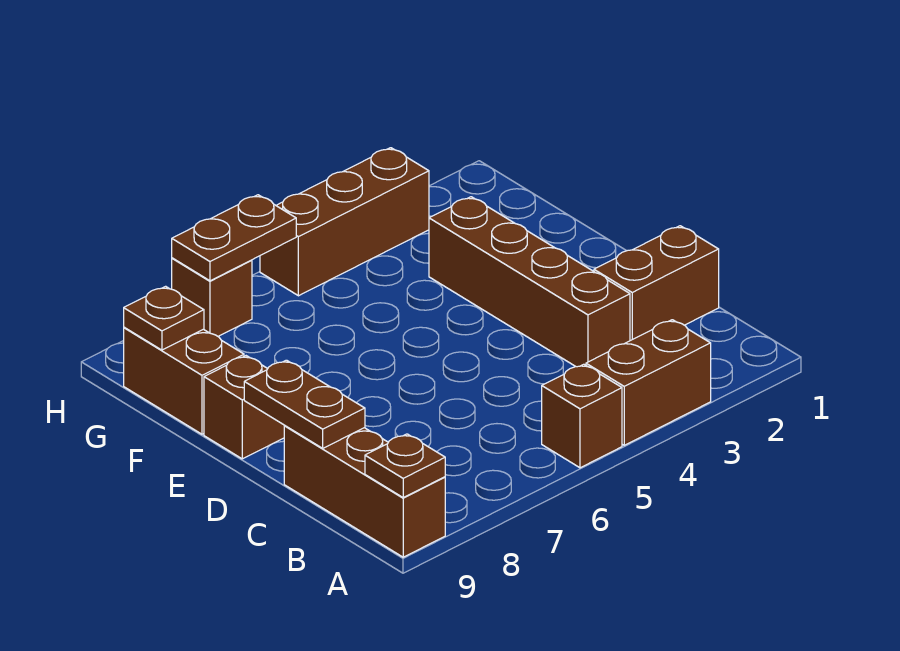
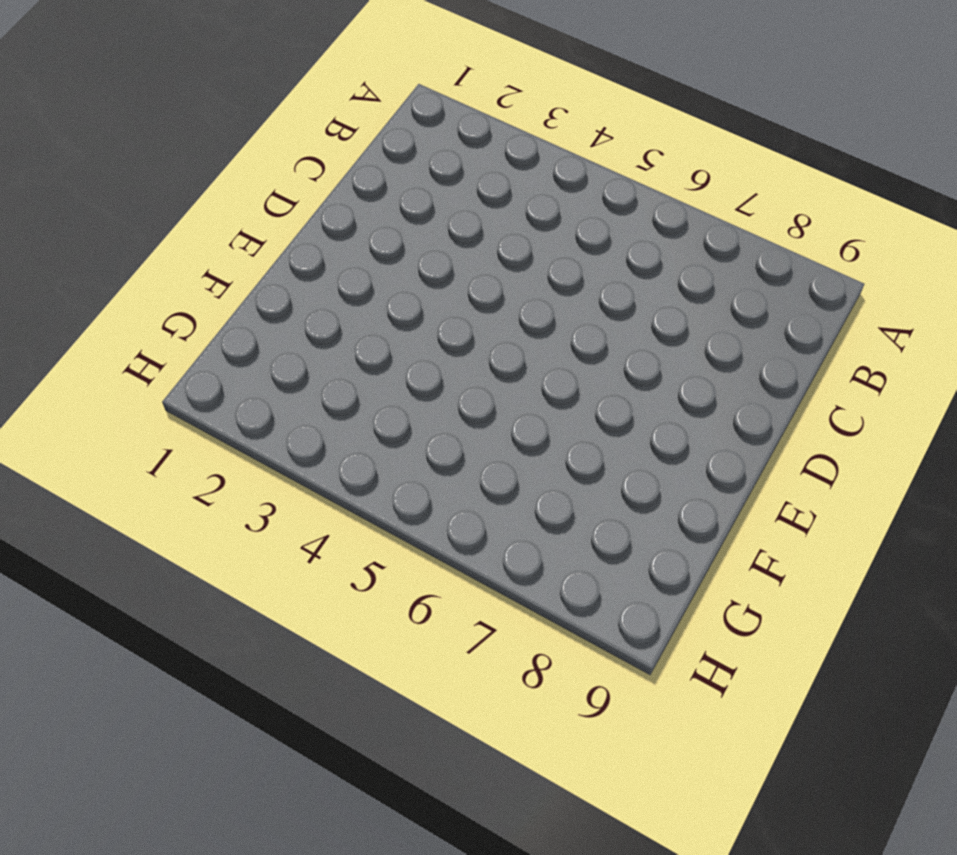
none -> brown brick A3:A4 level 1
none -> brown brick A5 level 1
none -> brown brick A9:C9 level 1

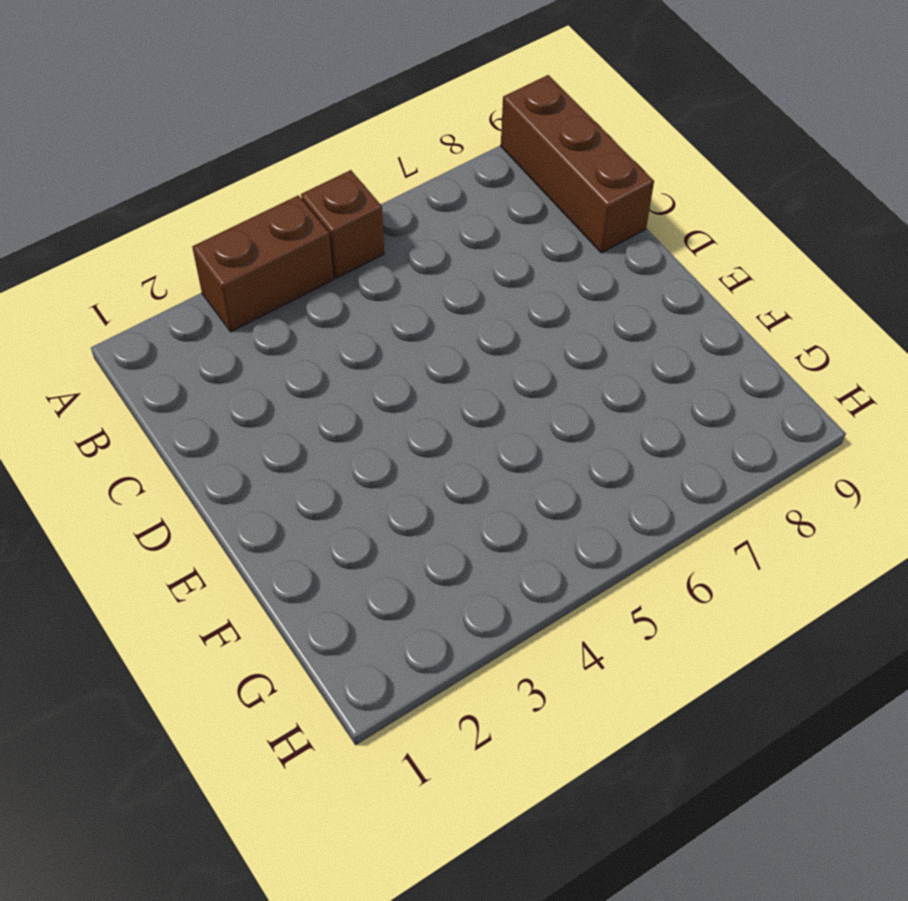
none -> brown brick C1:C2 level 1
none -> brown brick C3:F3 level 1
none -> brown brick E9 level 1

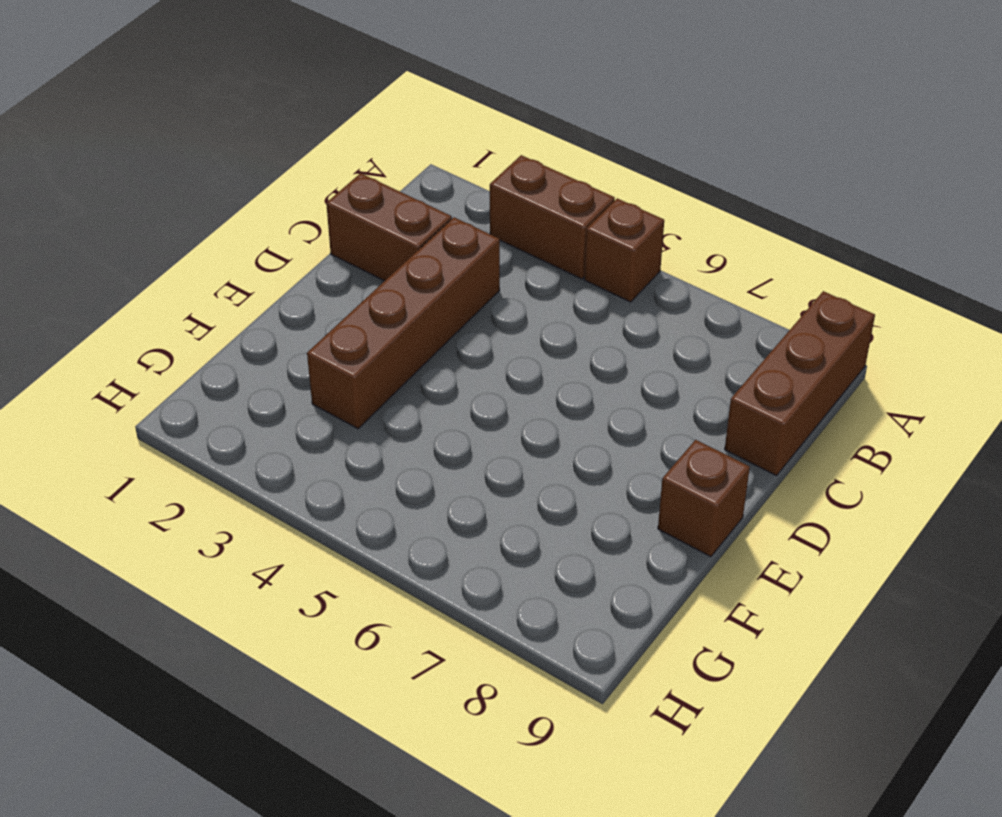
none -> brown brick F9:G9 level 1
none -> brown brick H3:H5 level 1
none -> brown brick H7 level 1

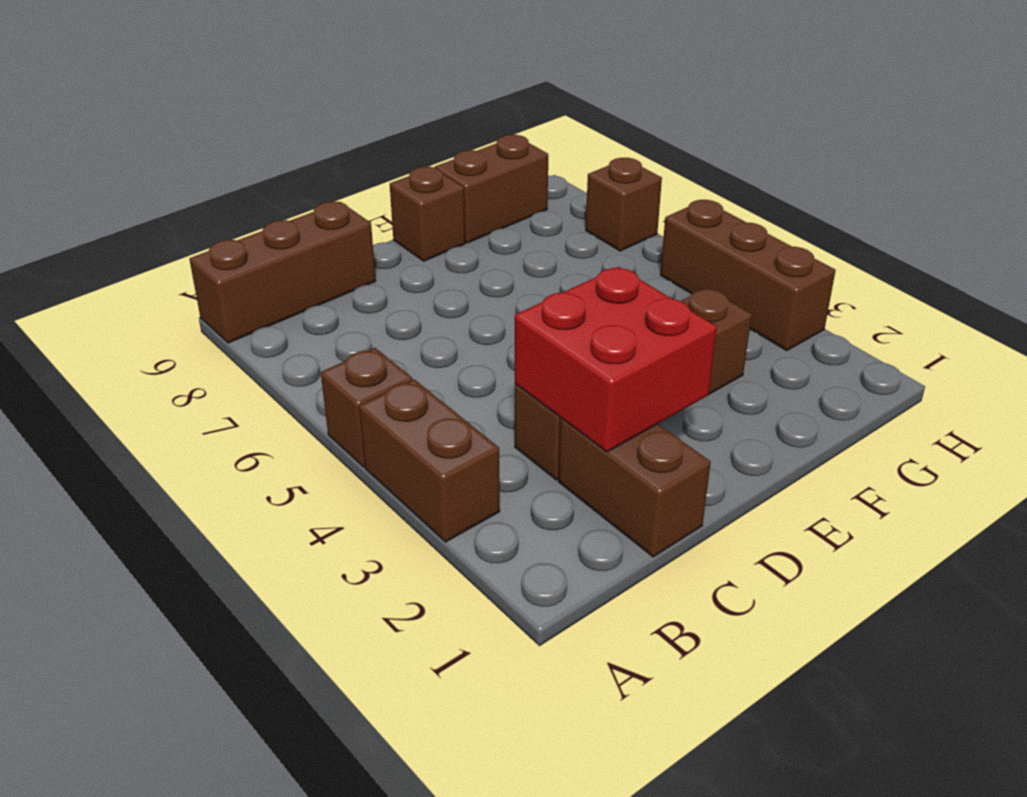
red brick C2:D3 level 2 -> none
none -> brown plate A9 level 2
none -> brown plate C9:D9 level 2
none -> brown plate G9 level 2

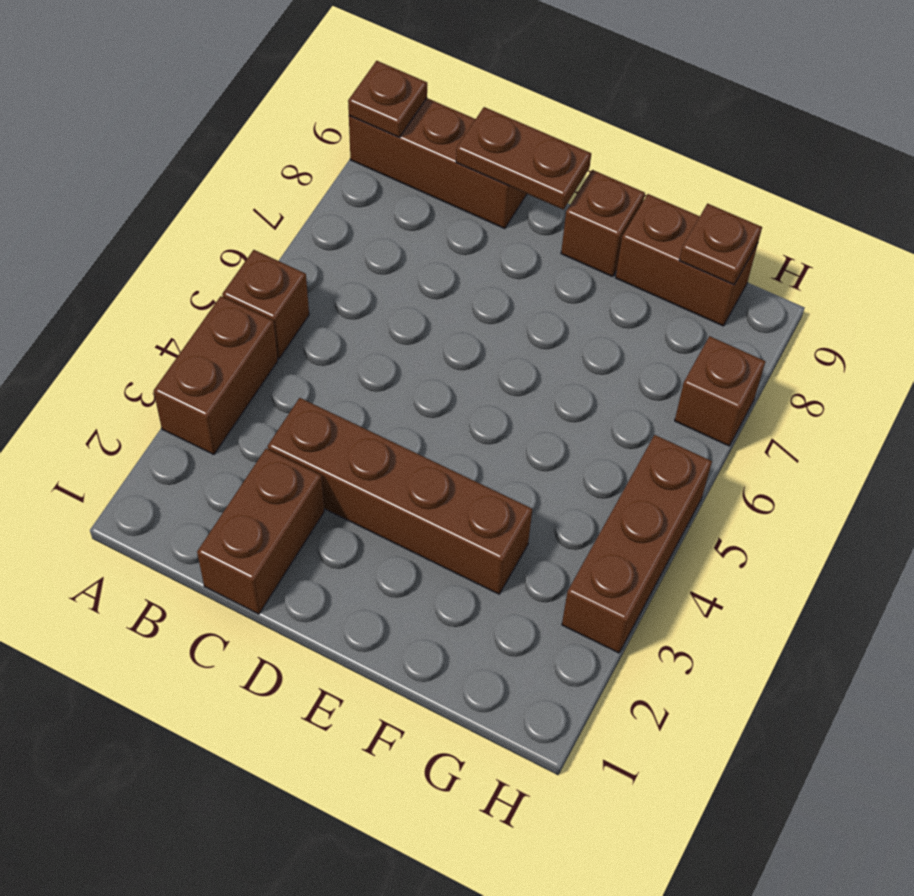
none -> brown plate H6:H7 level 2

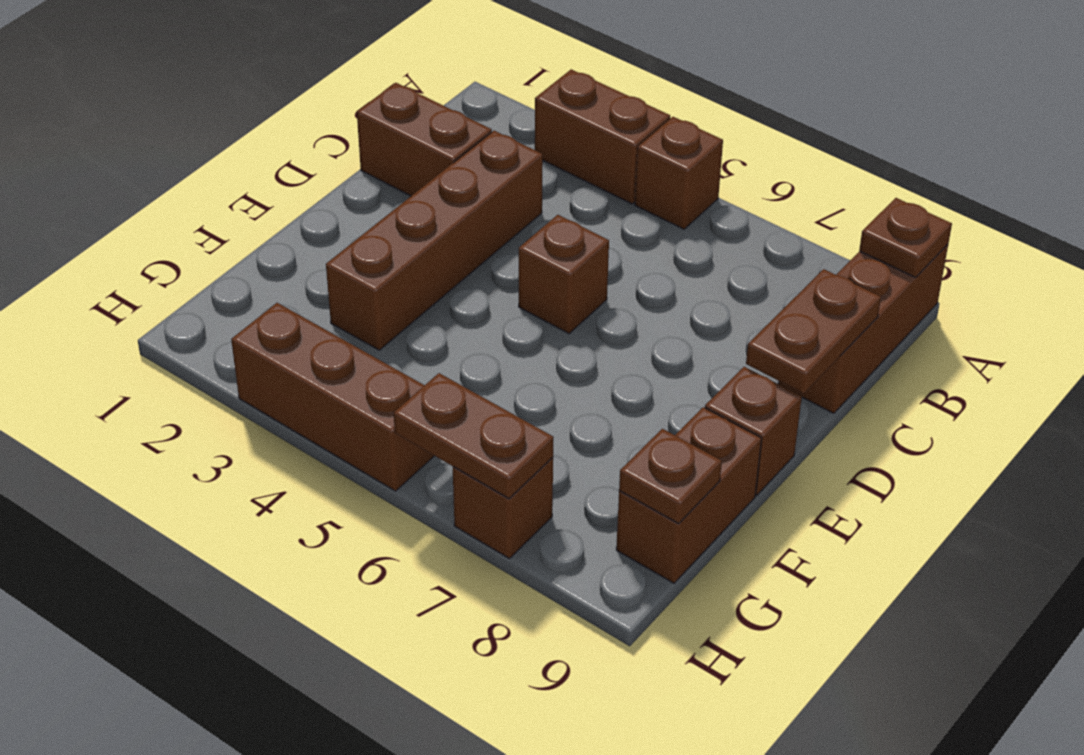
brown brick D5 level 1 -> none

